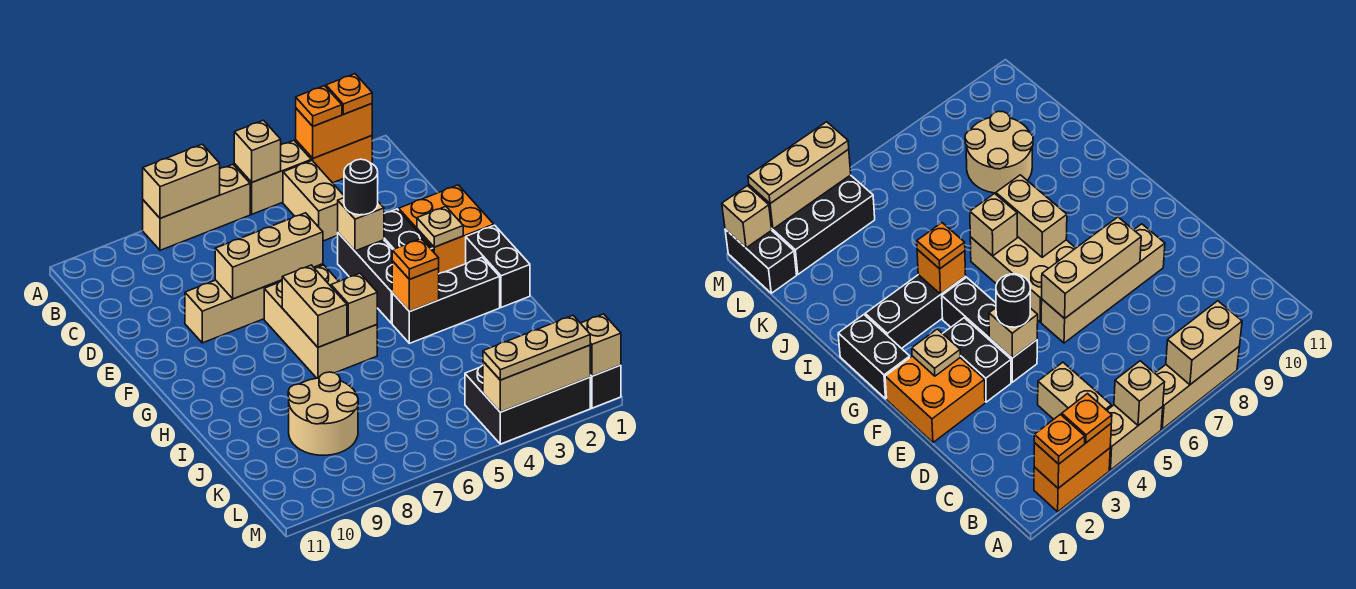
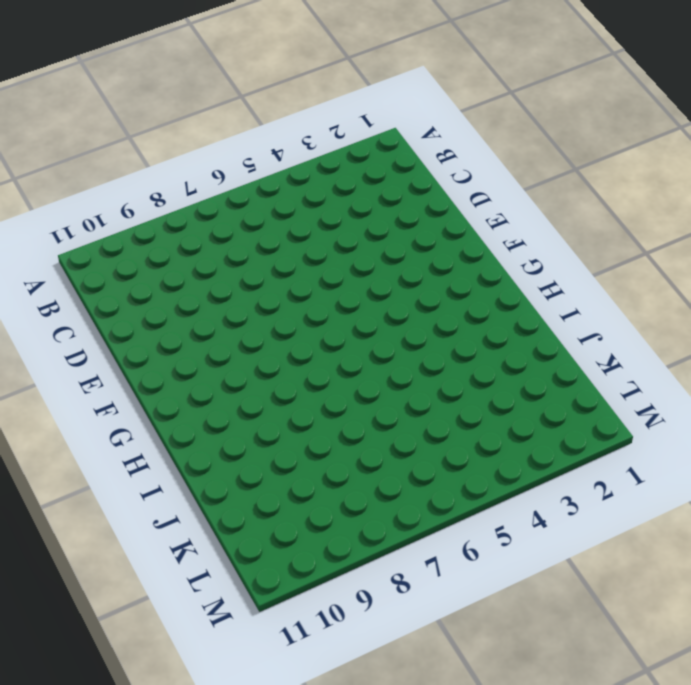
none -> orange brick A2:A3 level 1
none -> tan brick A4:A5 level 1
none -> tan brick A6:A8 level 1
none -> tan brick B4:C4 level 1

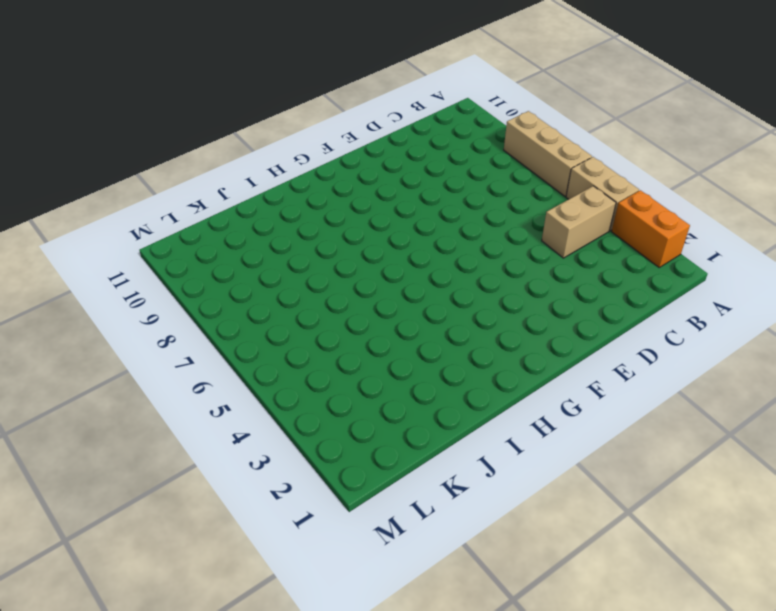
none -> orange brick E1:F2 level 1
none -> black brick E3:F3 level 1
none -> black brick E4:G4 level 1
none -> tan brick E6:E9 level 1

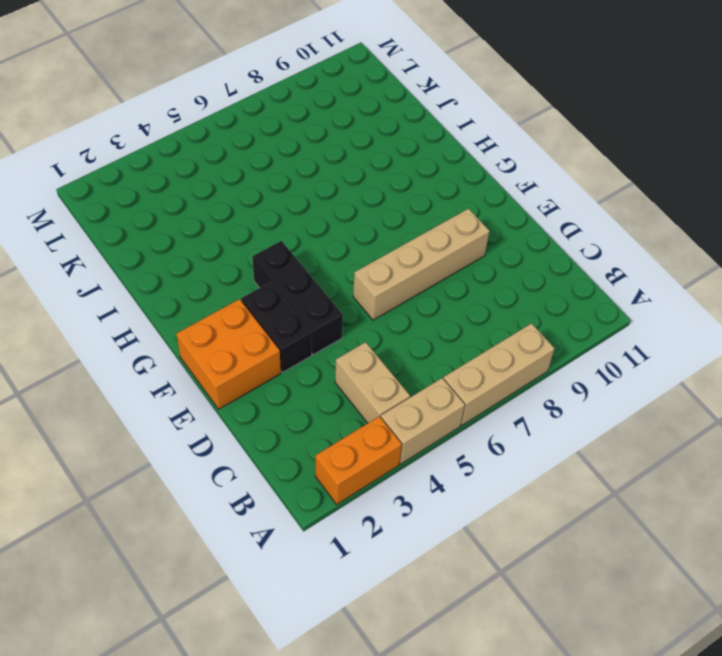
none -> tan brick F6:H7 level 1
none -> black brick G1:H1 level 1
none -> black brick H2:H4 level 1
none -> tan round brick J8:K9 level 1

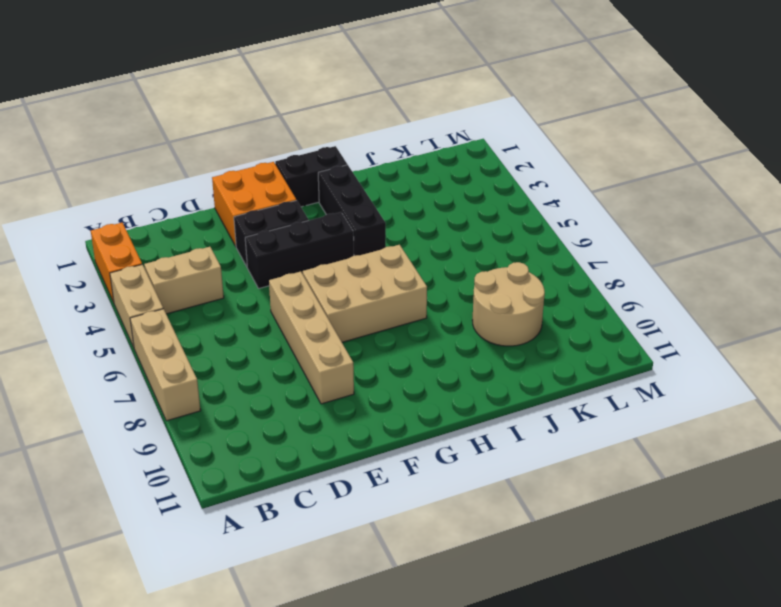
none -> black brick L1:M1 level 1
none -> black brick L2:M4 level 1
none -> orange brick A2:A3 level 2
none -> tan brick A5 level 2

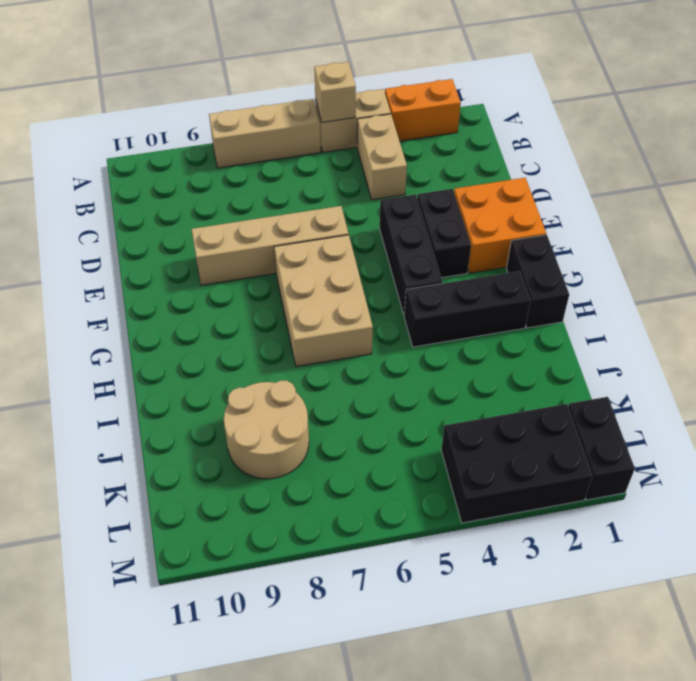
none -> orange brick A2:A3 level 2
none -> tan brick A7:A8 level 2
none -> tan brick E4 level 2
none -> tan brick E6:E8 level 2

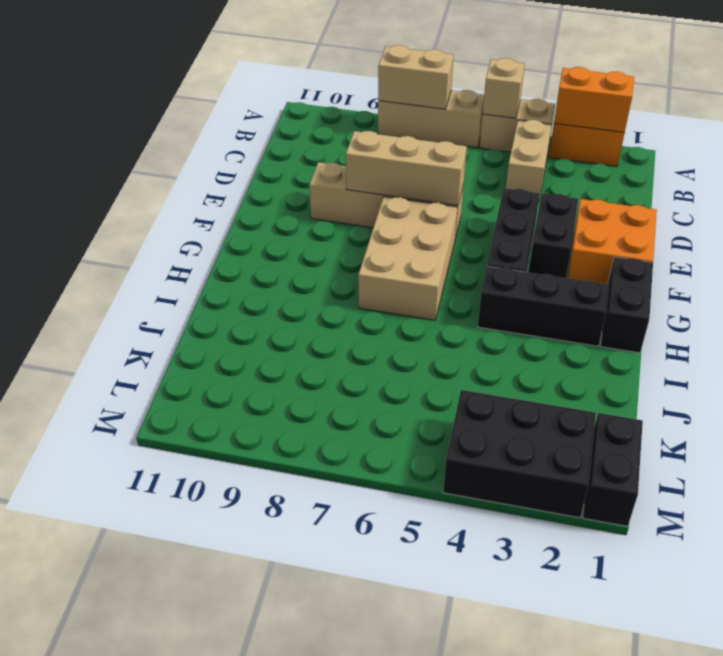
none -> tan round brick J8:K9 level 1
none -> tan brick E4 level 2
none -> tan plate F2 level 2
none -> tan brick G7:H7 level 2

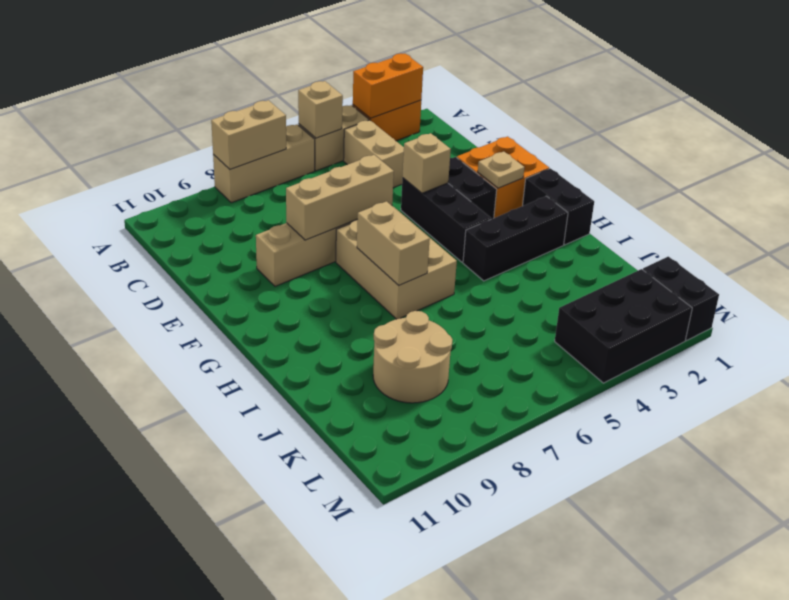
none -> orange brick H4 level 2
none -> tan brick H6 level 2
none -> tan brick M1 level 2
none -> tan brick M2:M4 level 2

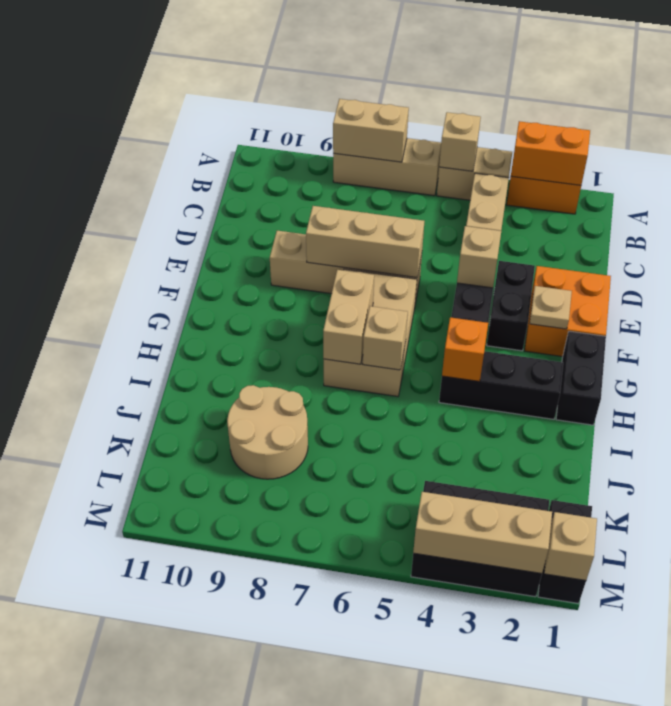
none -> orange plate A2 level 3
none -> orange plate A3 level 3
none -> black round brick E4 level 3
none -> orange plate H4 level 3

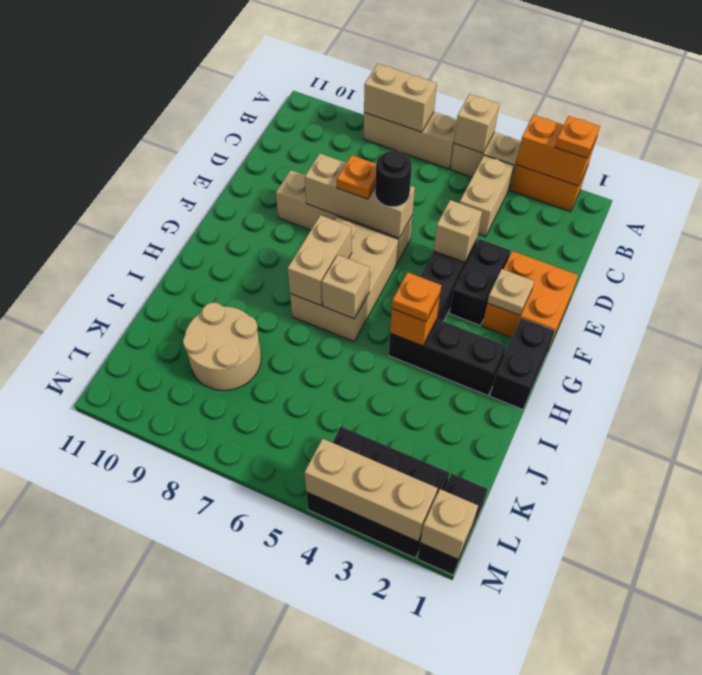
black round brick E6 level 3 -> black round brick E4 level 3
orange plate E7 level 3 -> orange plate A3 level 3
none -> tan plate M2:M4 level 3

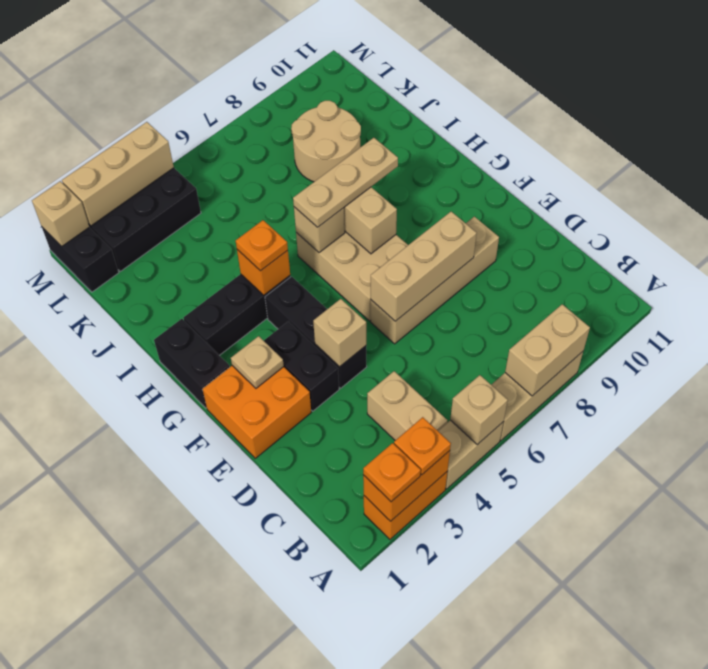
tan plate H6:H8 level 3 -> tan plate M2:M4 level 3
none -> black round brick E4 level 3

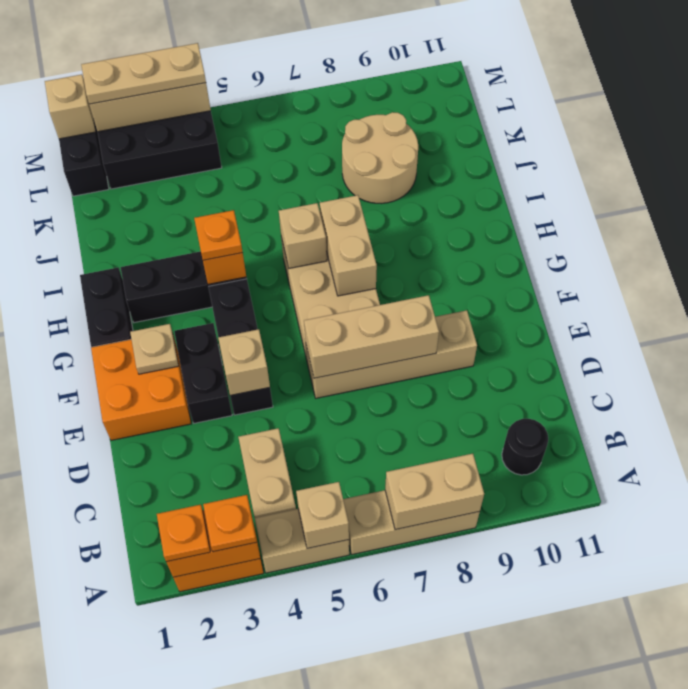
black round brick B10 level 1 -> black round brick E4 level 3

